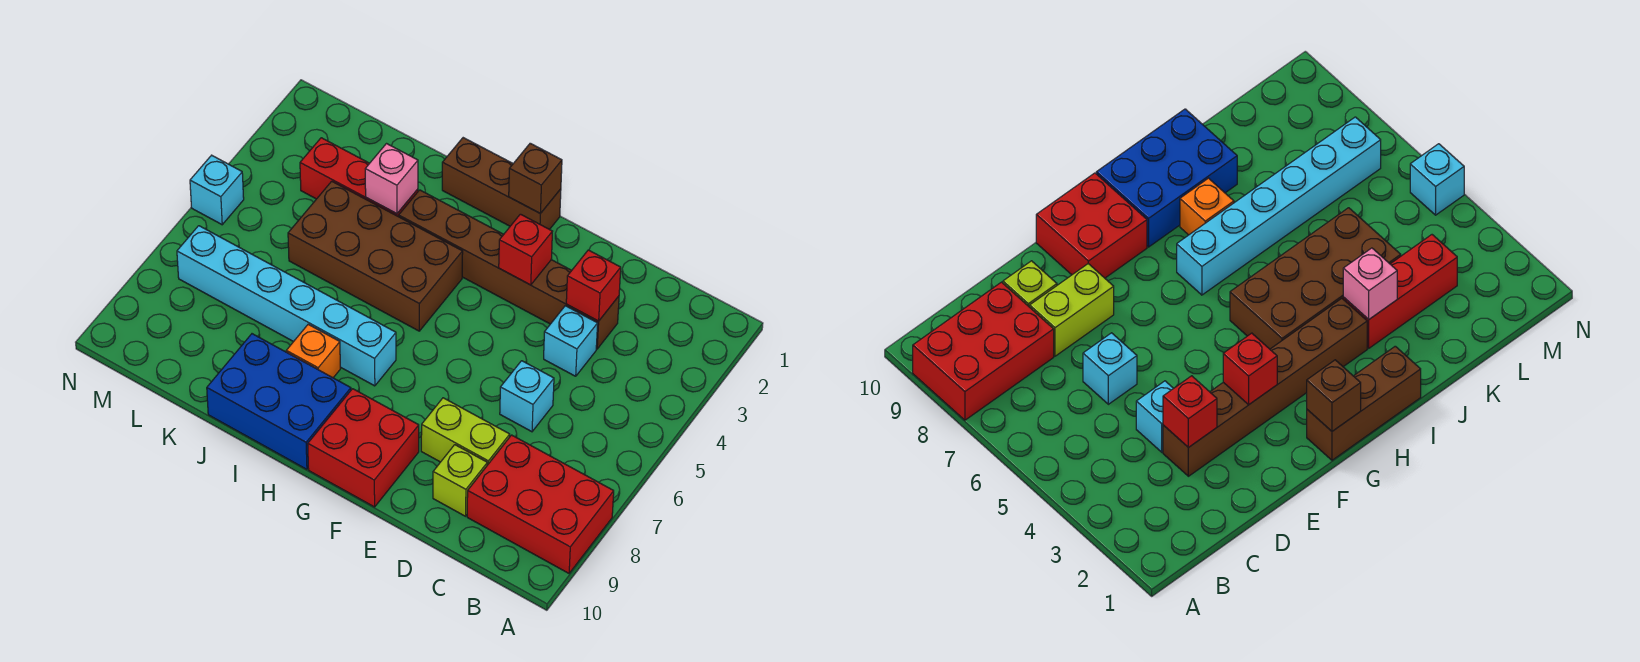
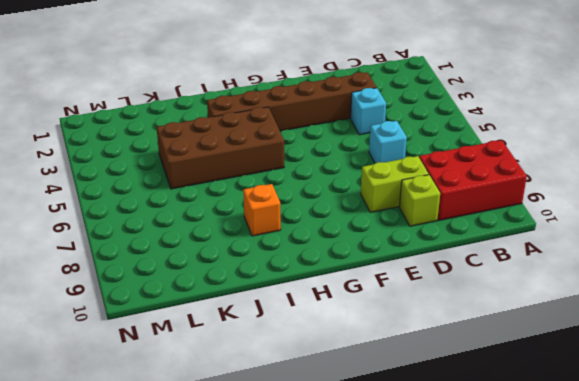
none -> red brick F9:G10 level 1
none -> brown brick G1:I1 level 1
none -> cyan brick H7:M7 level 1

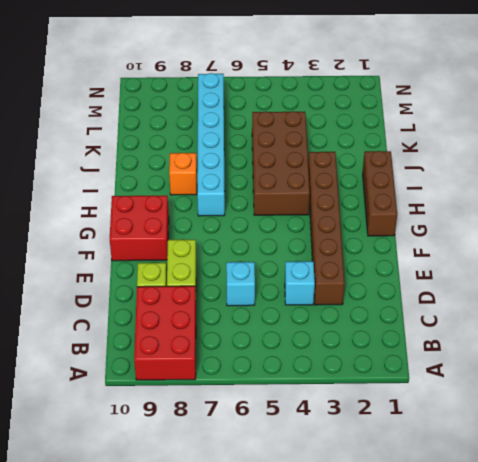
none -> blue brick H9:J10 level 1
none -> red brick J3:L3 level 1
none -> cyan brick N5 level 1

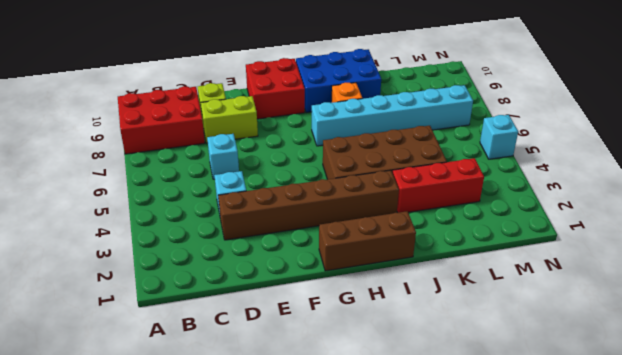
none -> red brick D3 level 2
none -> red brick F3 level 2
none -> brown brick G1 level 2

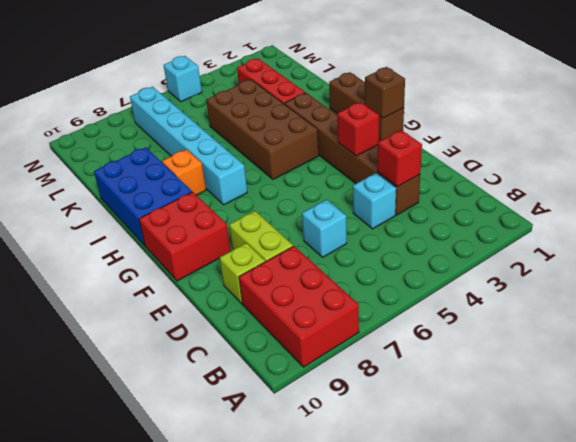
none -> pink brick J3 level 2

